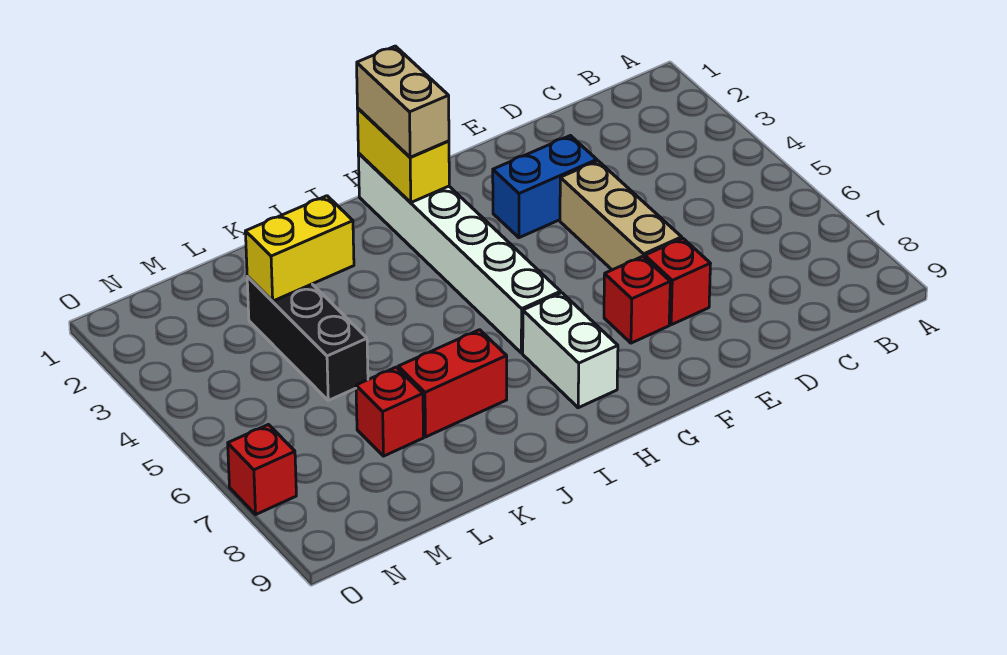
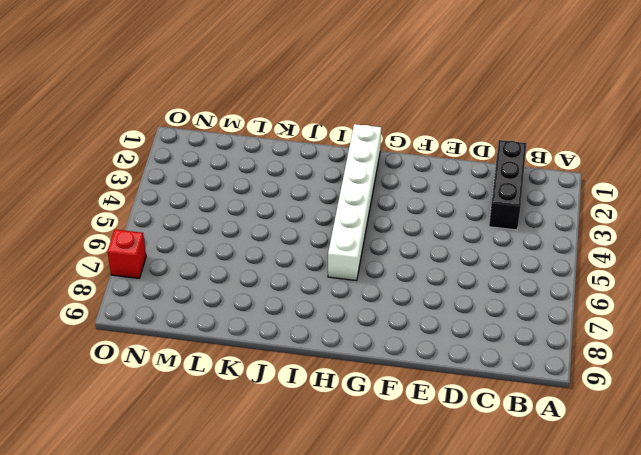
black brick C1:C3 level 1 -> black brick L3:L5 level 1
none -> blue brick E3:F3 level 1
none -> tan brick E4:E6 level 1
none -> red brick E7 level 1

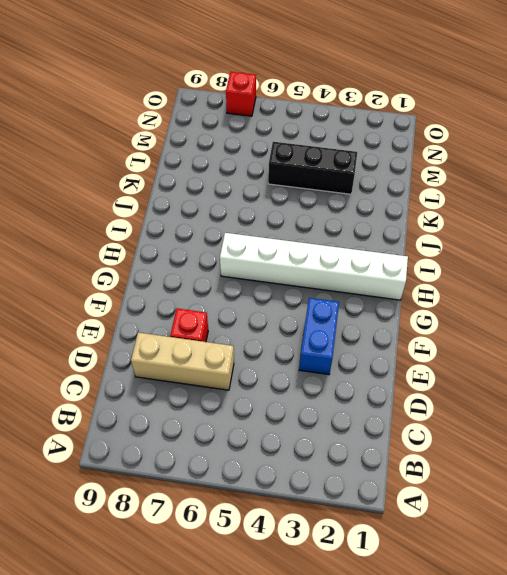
tan brick D6:D8 level 1 -> tan brick E4:E6 level 1
none -> red brick F7 level 1
none -> white brick H7:H8 level 1
none -> red brick J7:K7 level 1

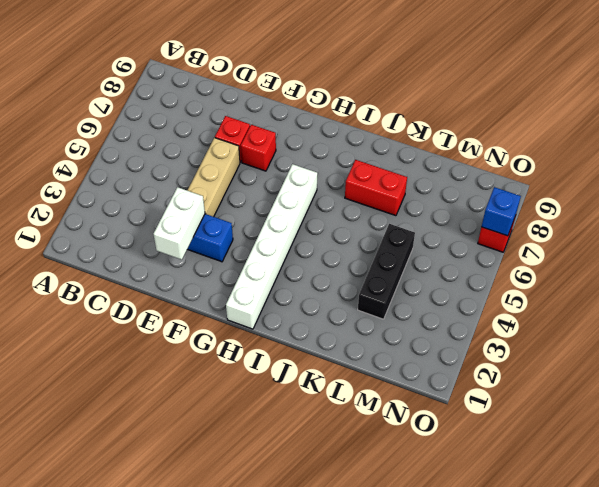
white brick E2:E3 level 2 -> white brick H7:H8 level 1
blue brick O7 level 2 -> none
none -> red brick L7 level 1
none -> yellow brick H1:H2 level 2
none -> yellow brick K3:L3 level 2

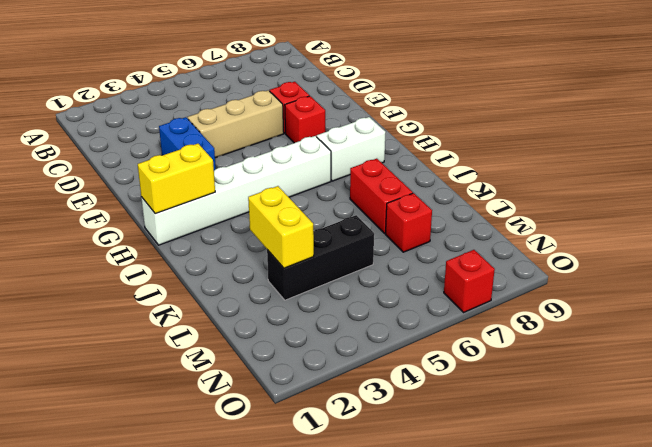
none -> tan brick H1:H2 level 3

